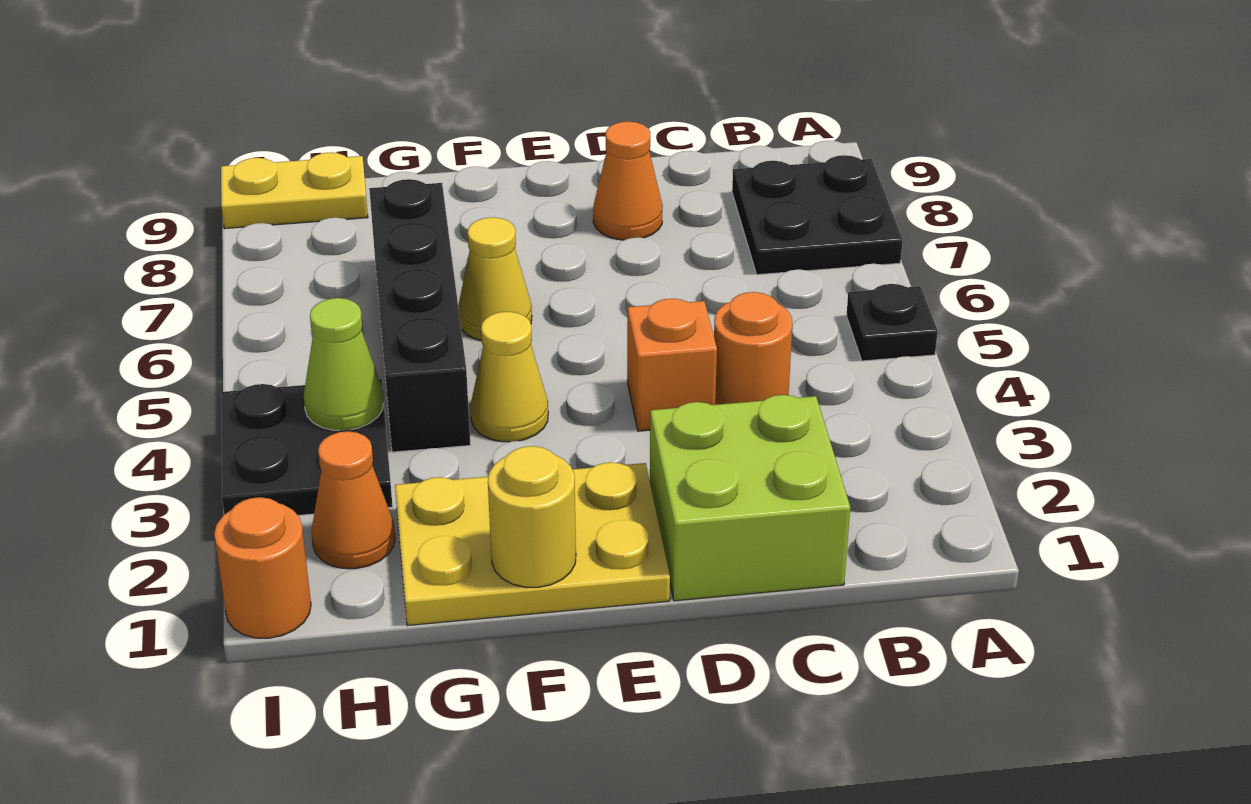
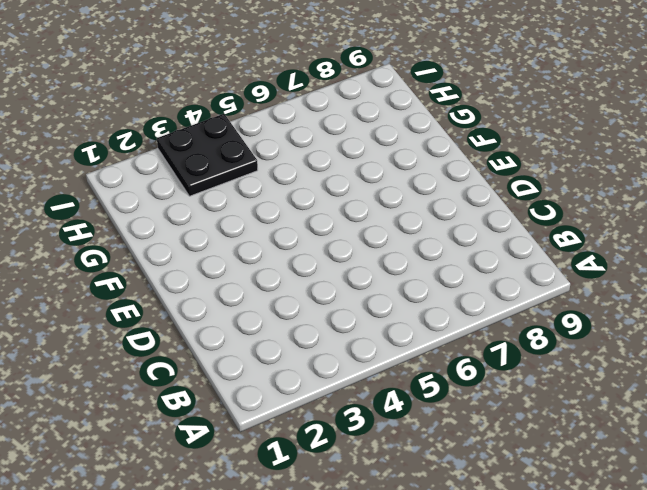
none -> black plate A5 level 1
none -> black plate A7:B8 level 1
none -> lime brick C1:D2 level 1

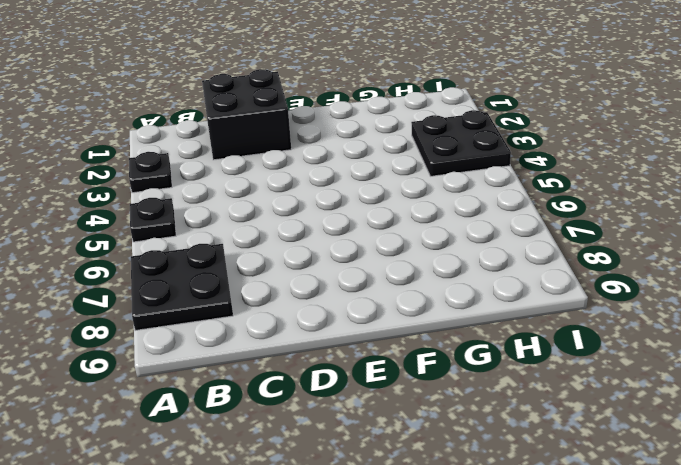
black plate A3 level 1 -> none
black brick C1:D2 level 1 -> lime brick C1:D2 level 1
none -> orange round brick C4 level 1
none -> orange brick D4 level 1
none -> orange cone D8 level 1

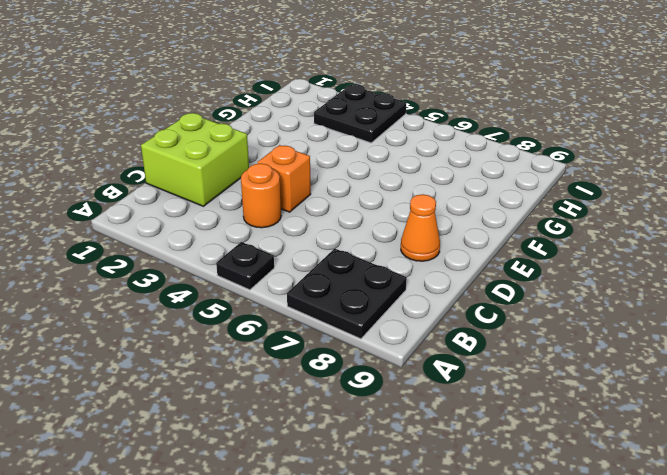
none -> yellow plate E1:G2 level 1
none -> yellow cone F4 level 1
none -> yellow cone F6 level 1

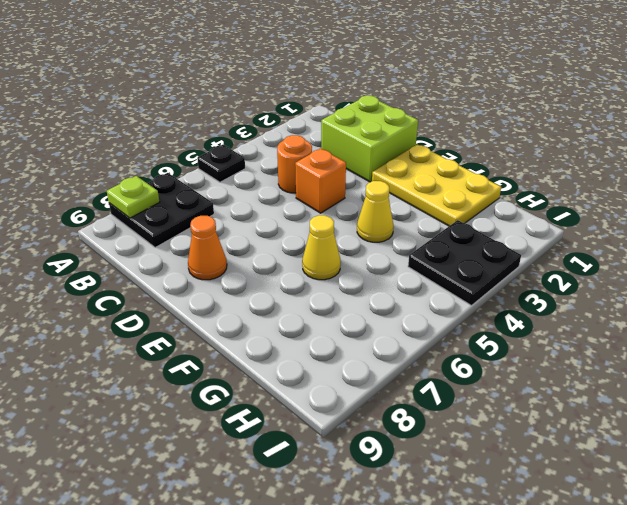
lime plate A8 level 2 -> none
none -> black brick G4:G7 level 1
none -> orange cone H2 level 1
none -> yellow plate H9:I9 level 1

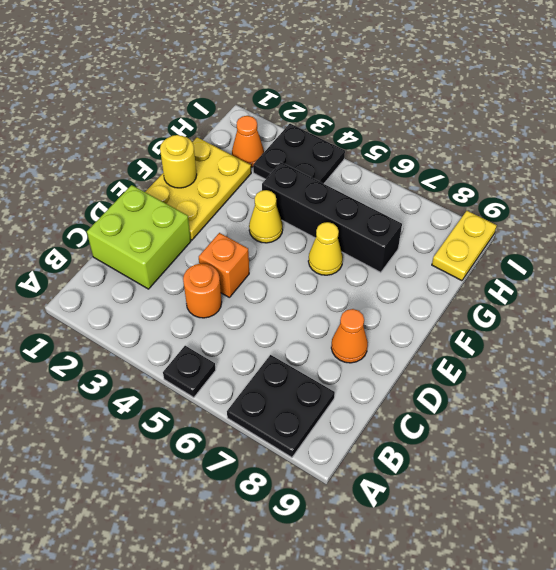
none -> orange round brick I1 level 1
none -> lime cone H4 level 2

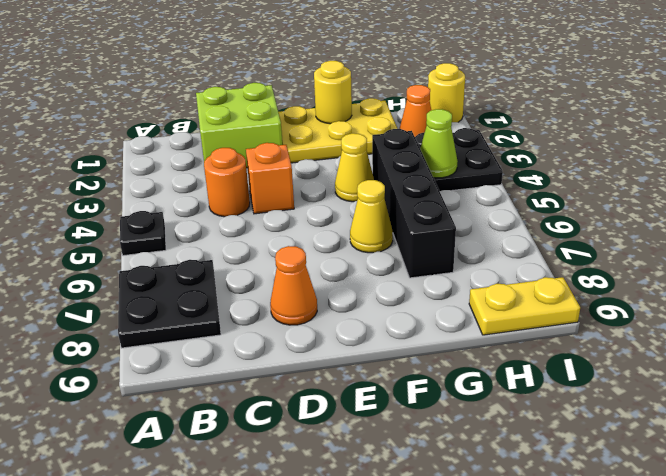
yellow round brick I1 level 1 -> orange round brick I1 level 1

